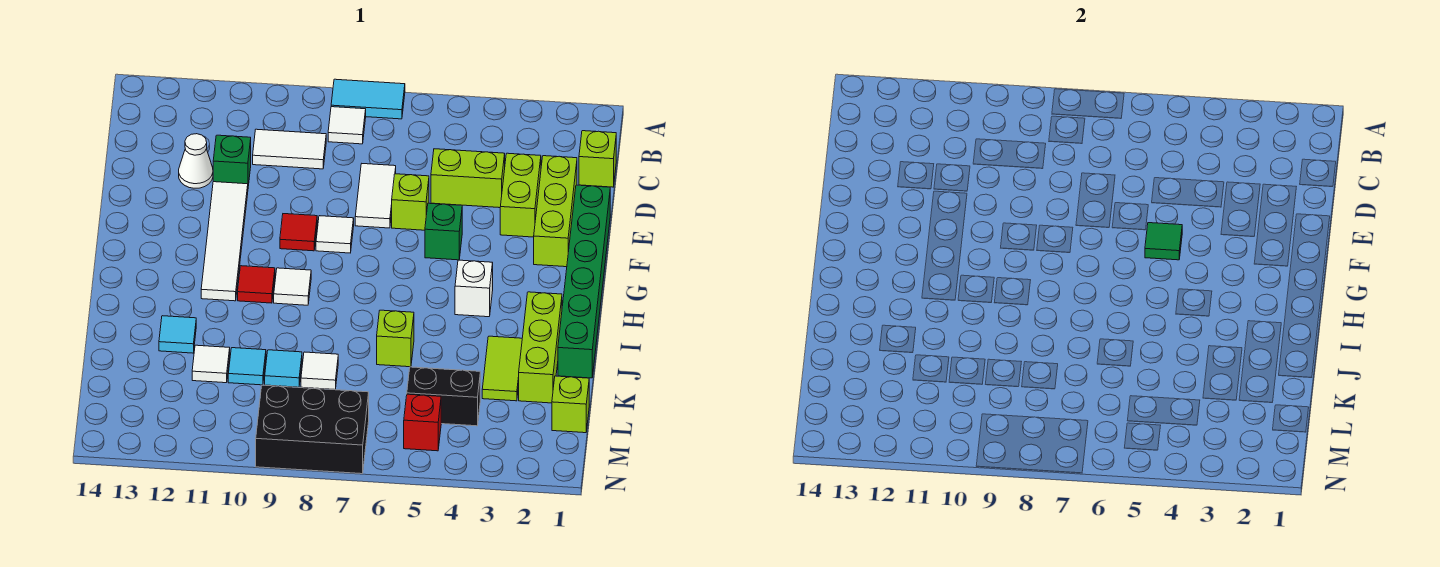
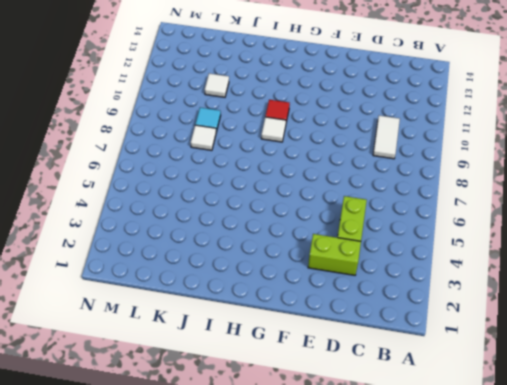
none -> cyan tile A7:A8 level 1
none -> white tile B8 level 1
none -> lime brick C1 level 1
none -> lime brick D2:F2 level 1

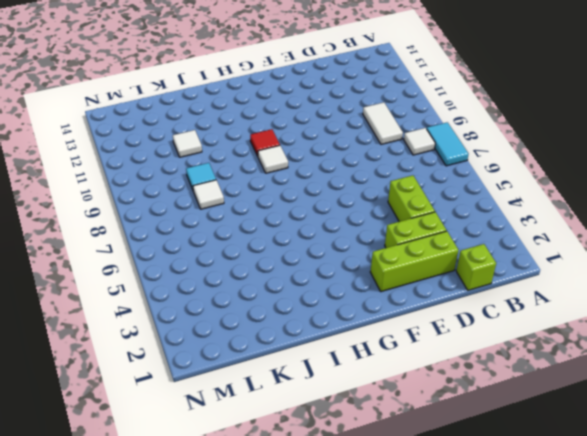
none -> white tile D7:E7 level 1
none -> green brick D11 level 1
none -> white cone D12 level 1
none -> green brick E1:J1 level 1

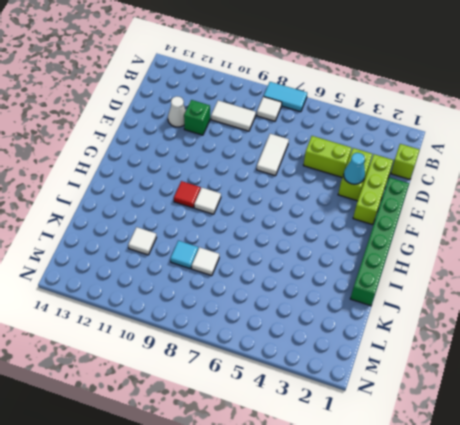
cyan cone E3 level 2 -> none
none -> lime brick E6 level 1
none -> white tile E11:H11 level 1
none -> green brick F5 level 1
none -> white tile F8 level 1

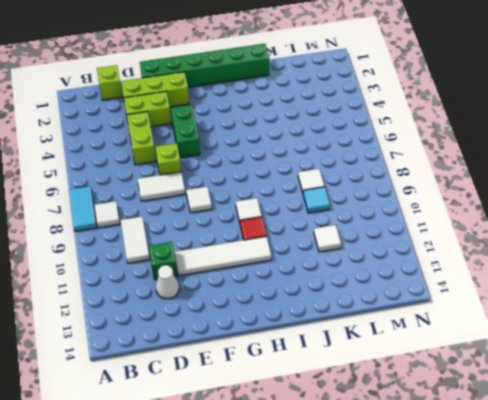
green brick F4:F5 level 1 -> green brick F5 level 1
none -> red tile F9 level 1
none -> white brick H4 level 1
none -> lime brick I2:K2 level 1
none -> lime tile J3:K3 level 1

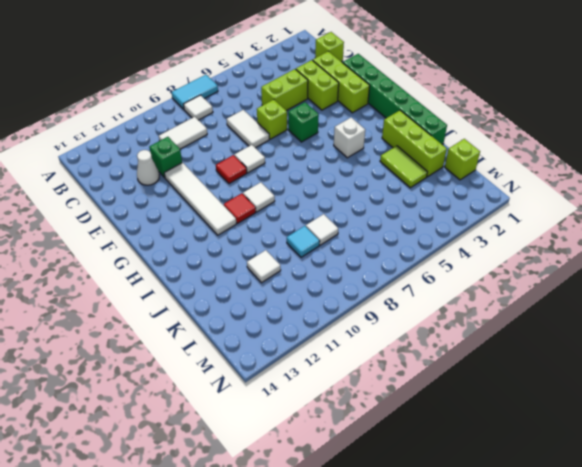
none -> lime brick J6 level 1
none -> cyan tile J12 level 1
none -> cyan tile K10 level 1
none -> black brick L4:L5 level 1

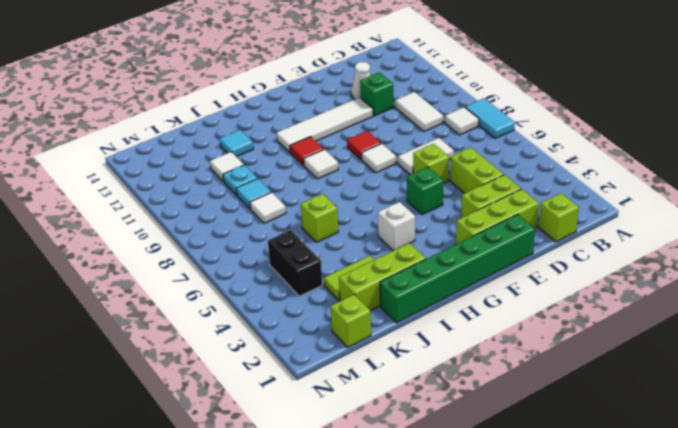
cyan plate K10 level 1 -> cyan tile K10 level 1
none -> red brick M5 level 1
none -> black brick M7:N9 level 1
none -> green tile F5 level 2

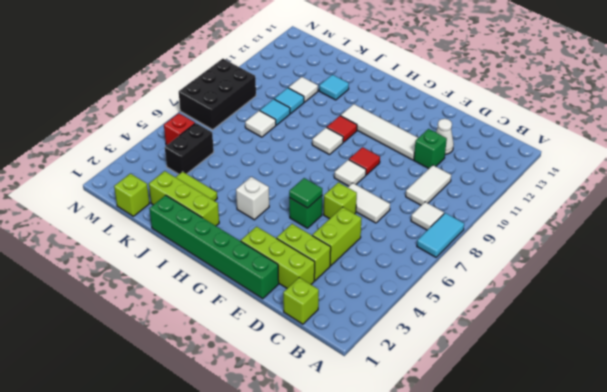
none -> lime brick J6 level 1

